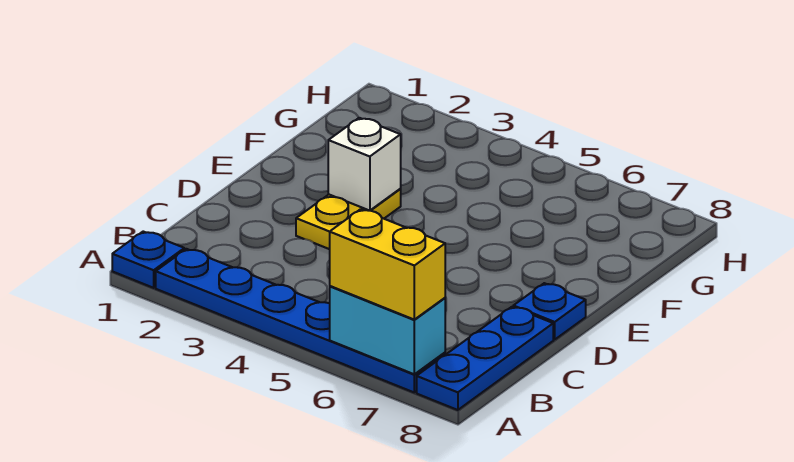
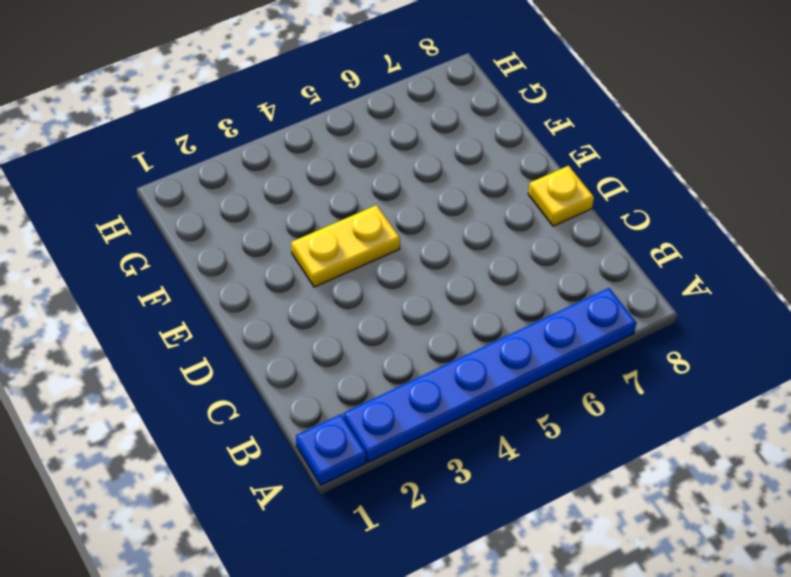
yellow plate D8 level 1 -> blue plate D8 level 1
yellow plate E3:E4 level 1 -> yellow plate D3:E3 level 1
none -> blue plate A8:C8 level 1
none -> cyan brick A6:A7 level 2

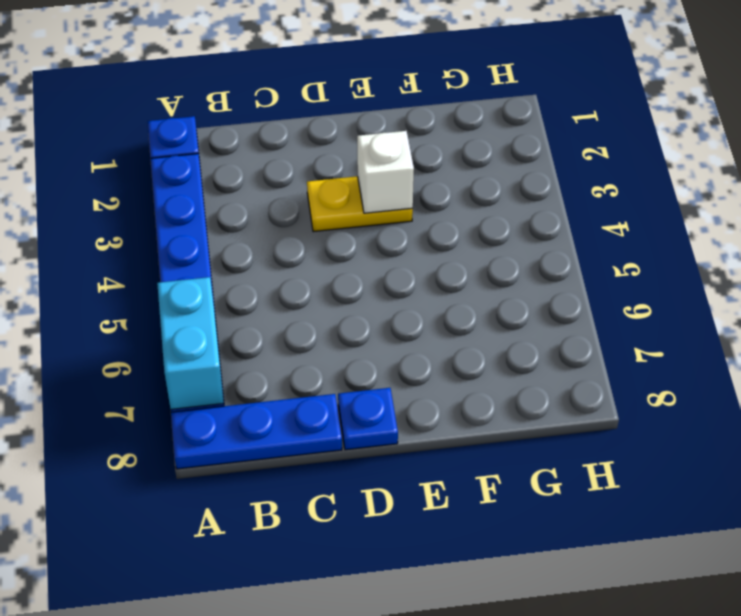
none -> yellow brick A6:A7 level 3

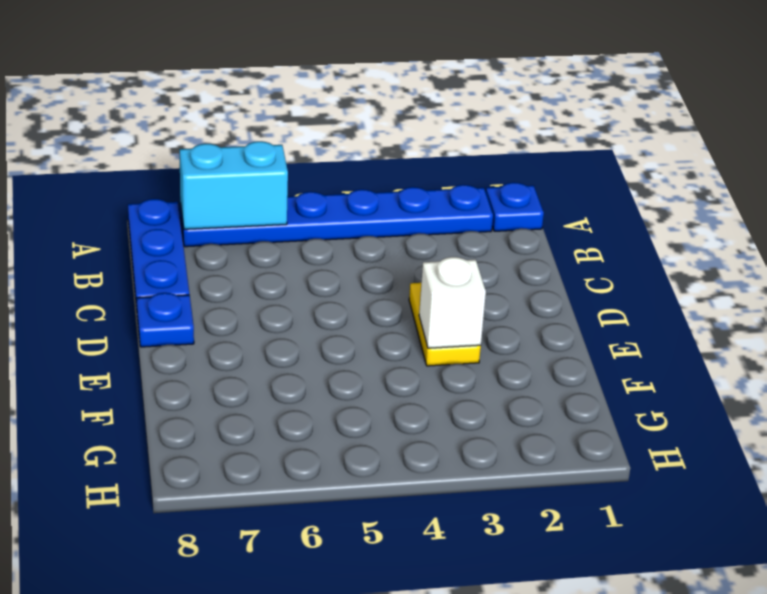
none -> yellow brick A6:A7 level 3

